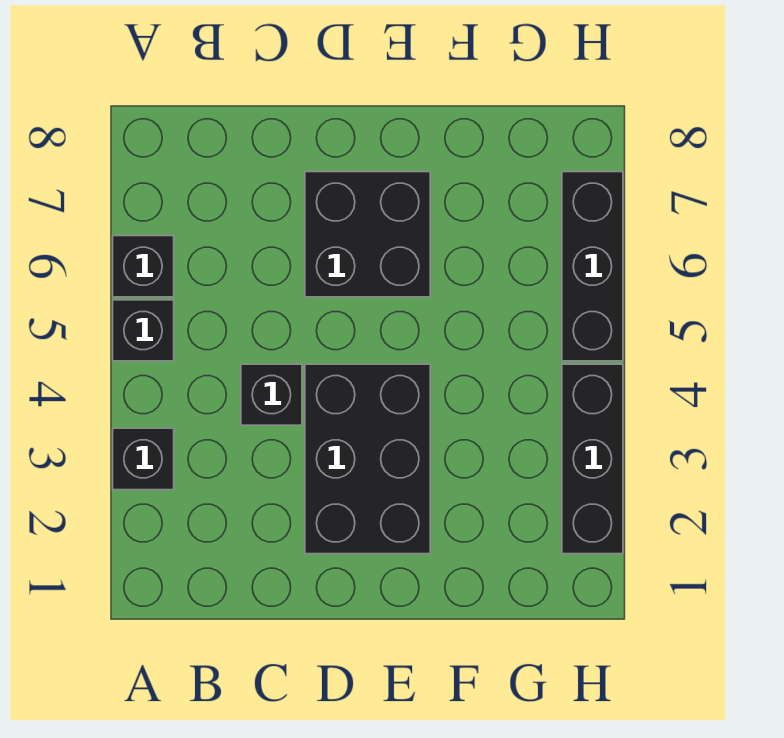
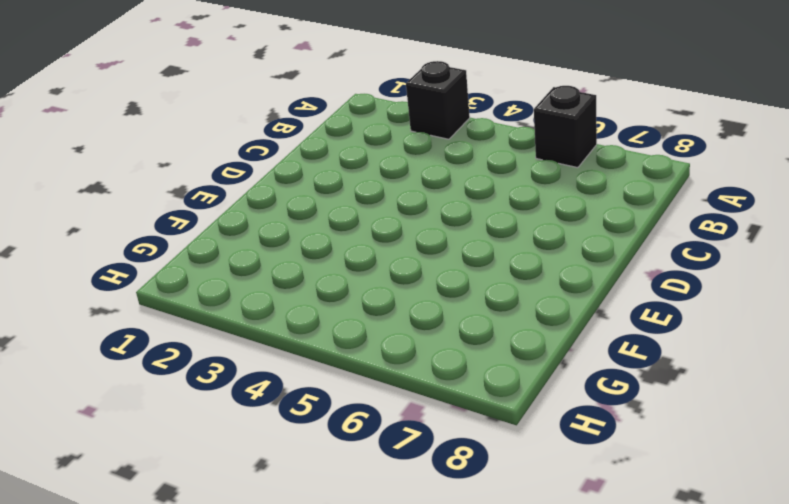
none -> black brick A5 level 1
none -> black brick C4 level 1

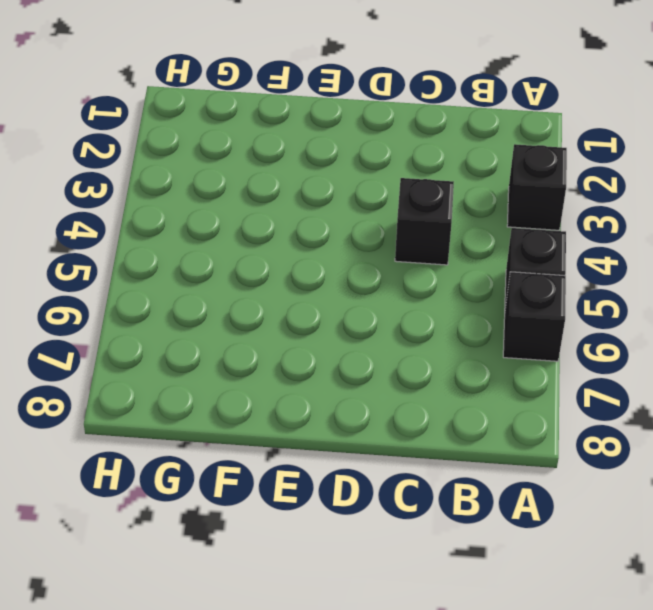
none -> black brick D2:E4 level 1
none -> black brick D6:E7 level 1

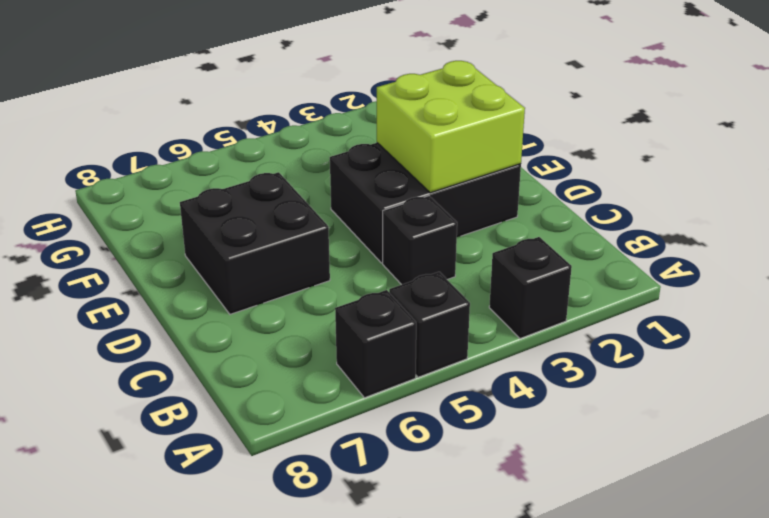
lime brick D2:E3 level 2 -> none
none -> black brick H2:H4 level 1
none -> black brick H5:H7 level 1

